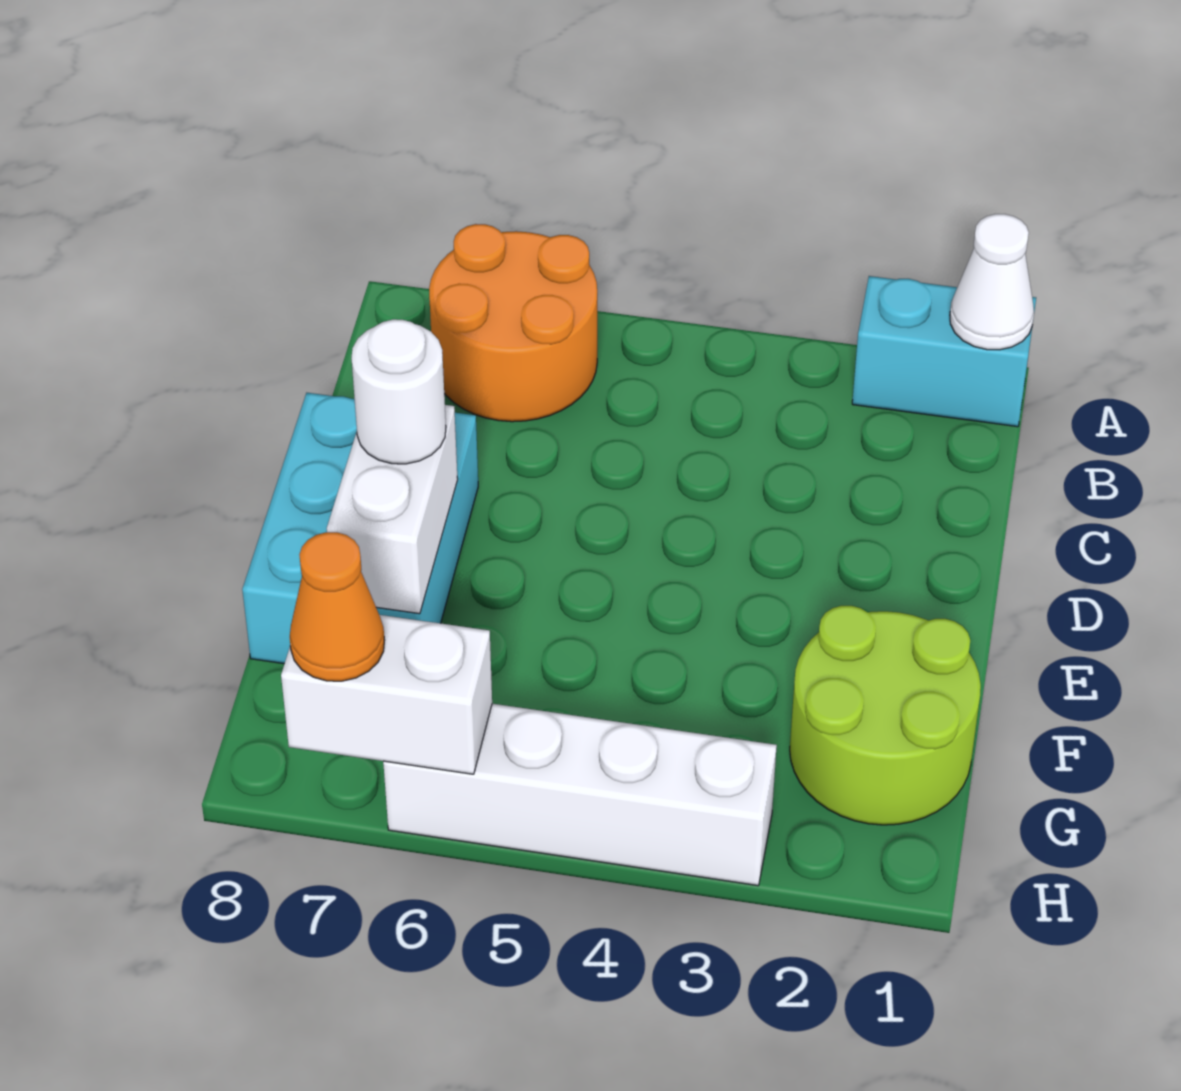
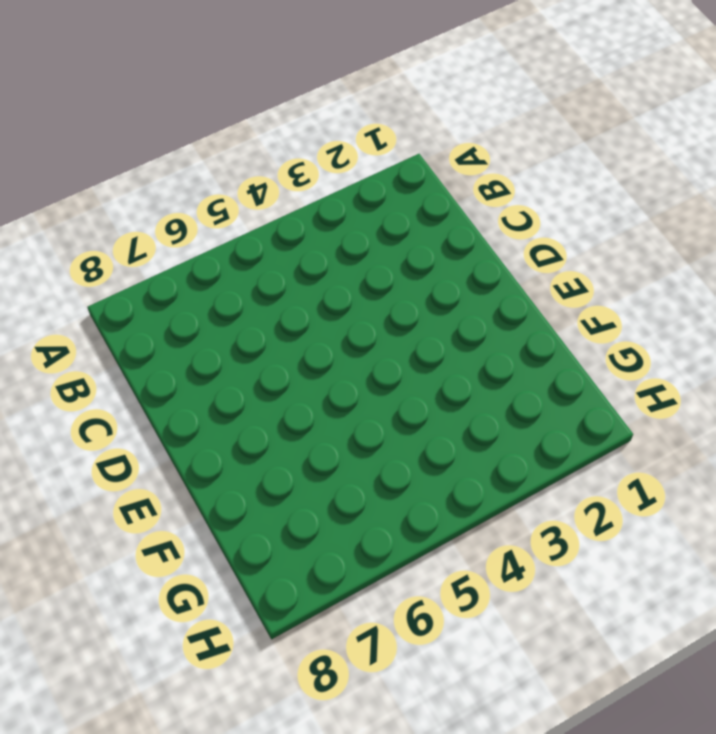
none -> cyan brick A1:A2 level 1
none -> orange round brick A6:B7 level 1

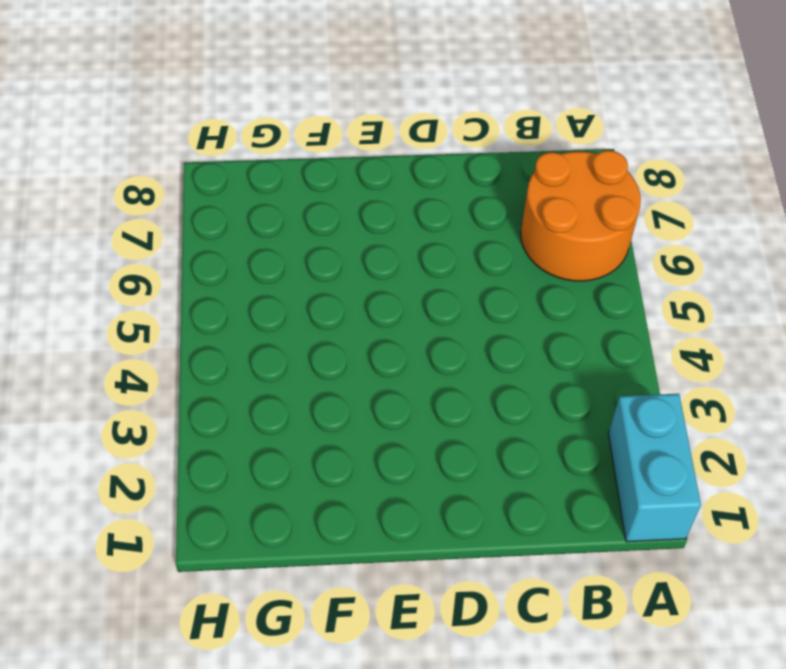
none -> cyan brick D7:F8 level 1
none -> lime round brick F1:G2 level 1

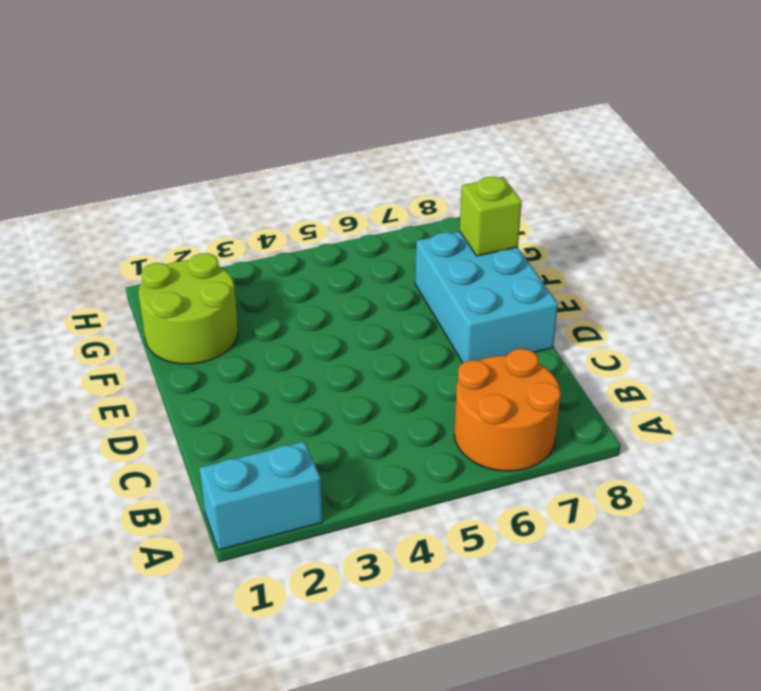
lime brick F8 level 2 -> none
none -> white brick H3:H6 level 1
none -> white cone A1 level 2

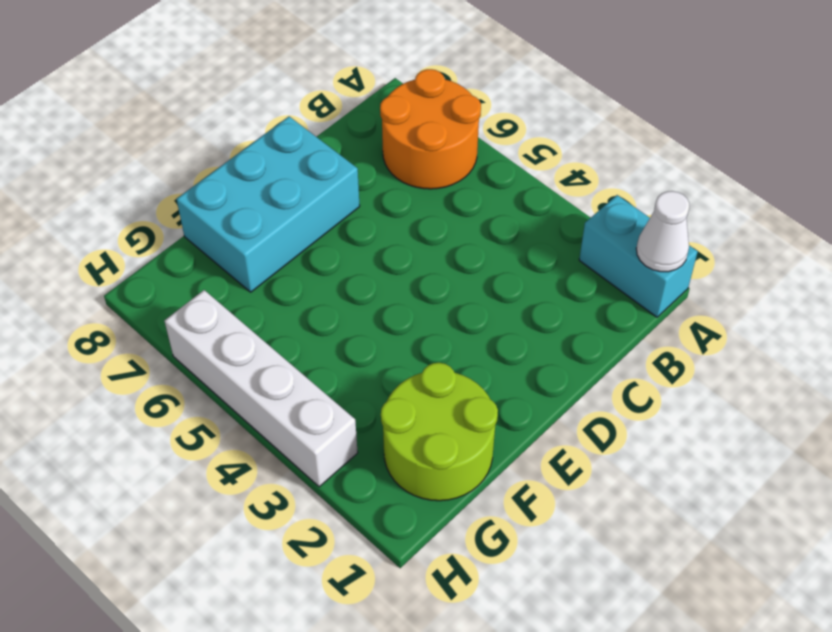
none -> white brick E7:F7 level 2
none -> white brick H6:H7 level 2

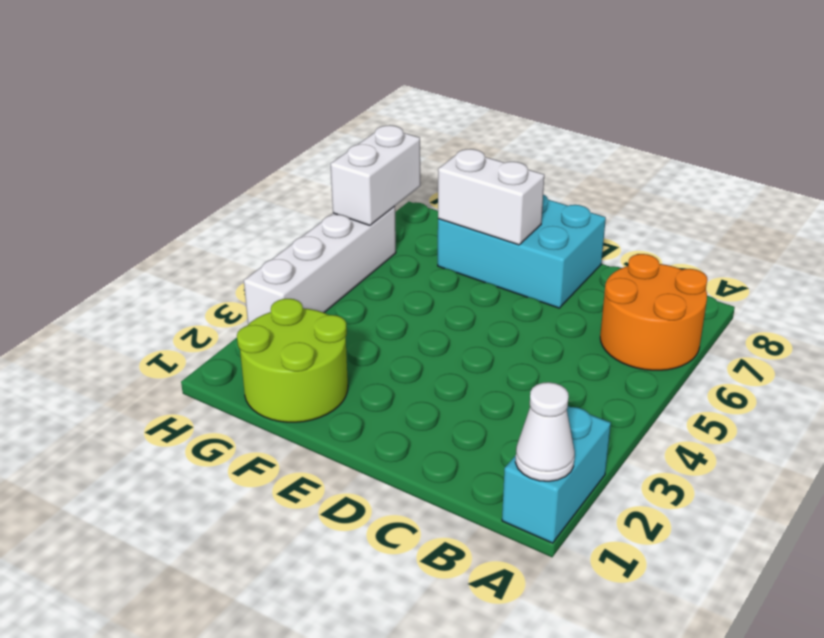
none -> white round brick E7 level 3
none -> orange cone H7 level 3

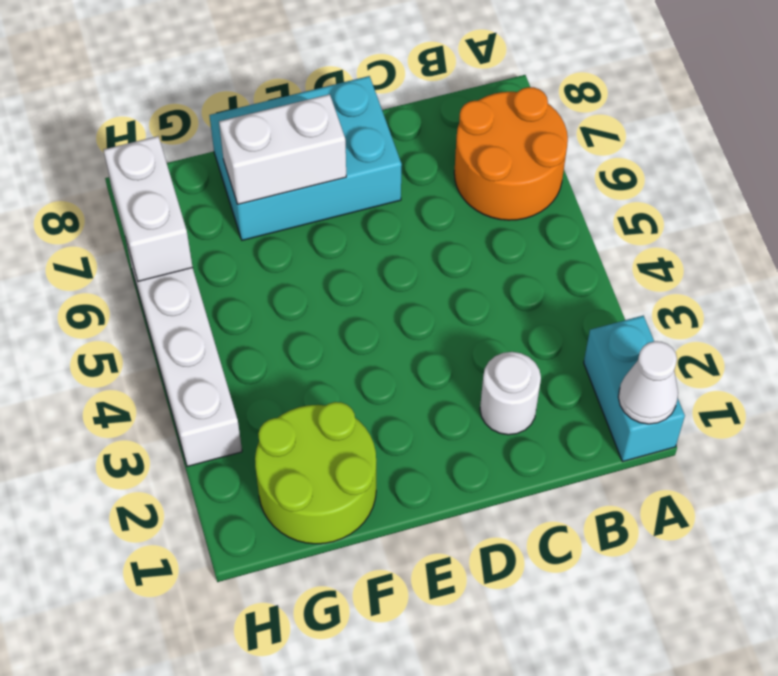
white round brick C2 level 1 -> white round brick E7 level 3
none -> orange cone H7 level 3

